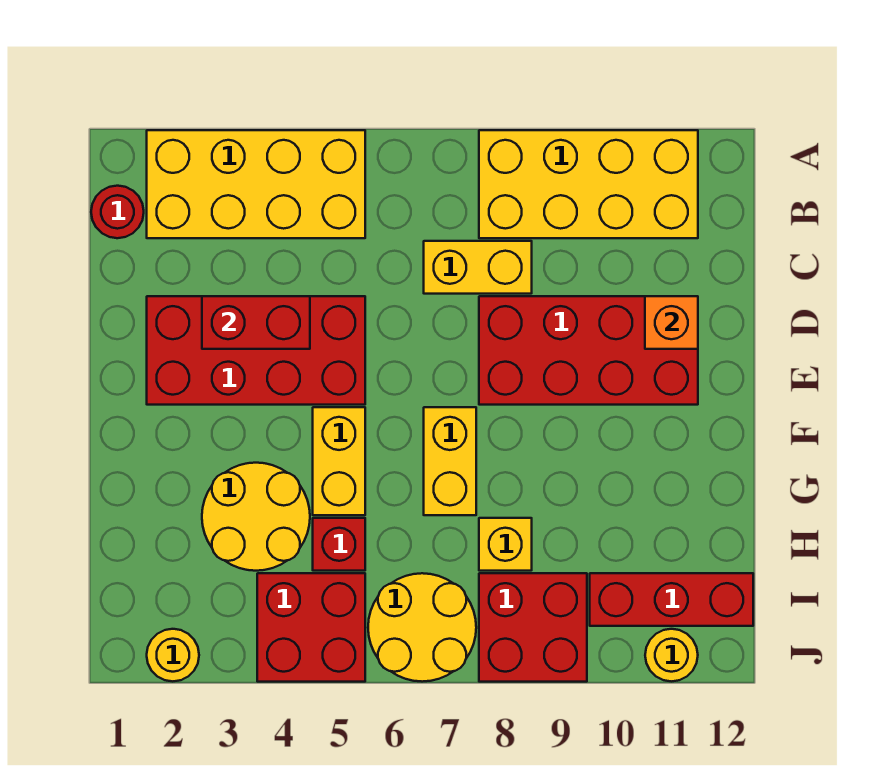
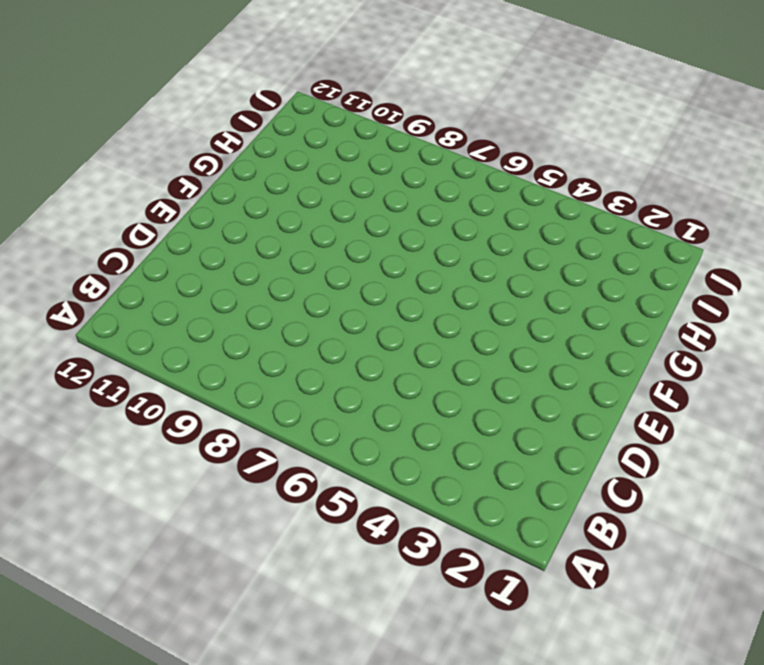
none -> yellow brick A2:B5 level 1
none -> yellow brick A8:B11 level 1
none -> red round brick B1 level 1

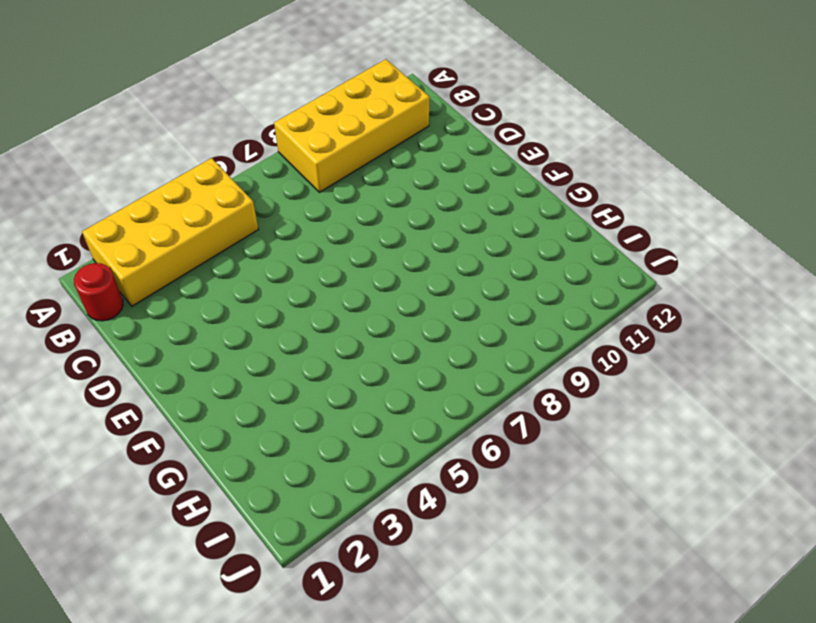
none -> yellow brick C7:C8 level 1
none -> red brick D2:E5 level 1
none -> red brick D8:E11 level 1

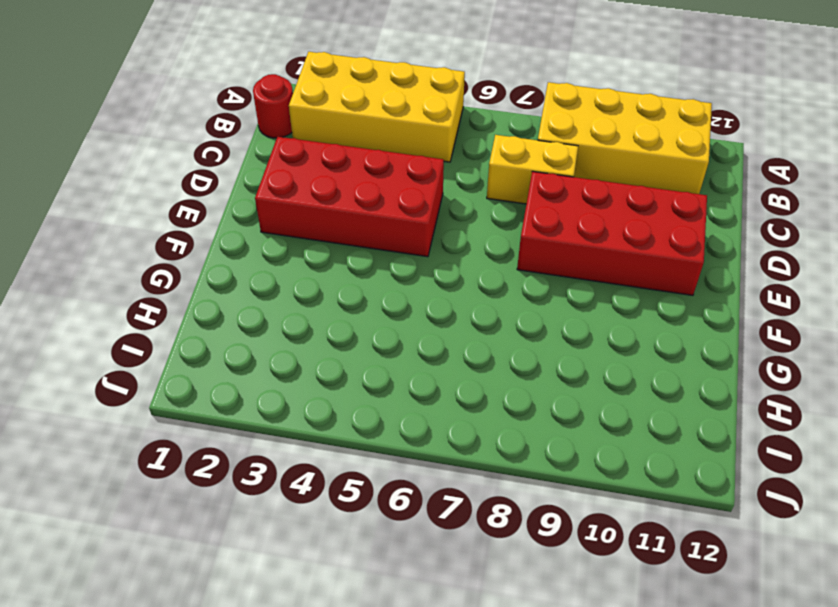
none -> yellow brick F5:G5 level 1
none -> yellow brick F7:G7 level 1
none -> yellow round brick G3:H4 level 1

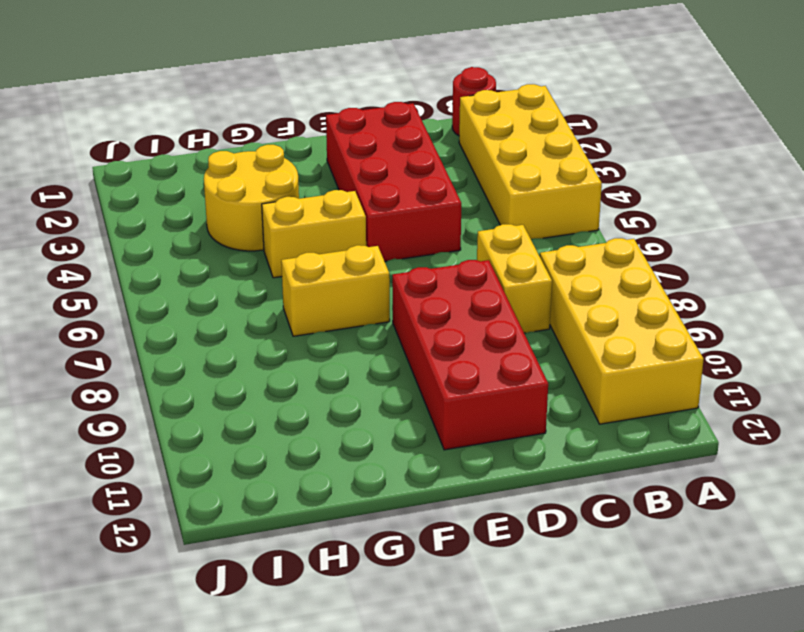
none -> red brick H5 level 1
none -> yellow brick H8 level 1
none -> red brick I4:J5 level 1

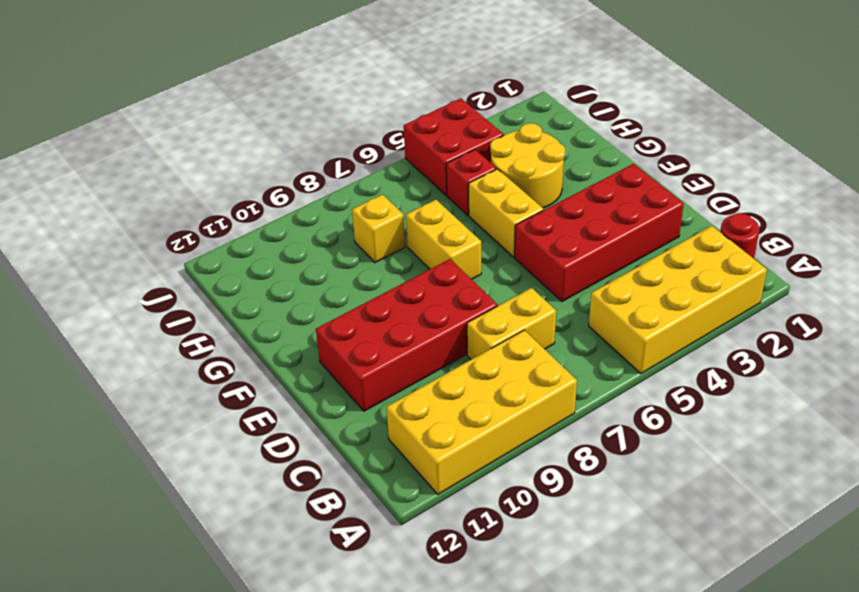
none -> yellow round brick I6:J7 level 1
none -> red brick I8:J9 level 1
none -> red brick I10:I12 level 1

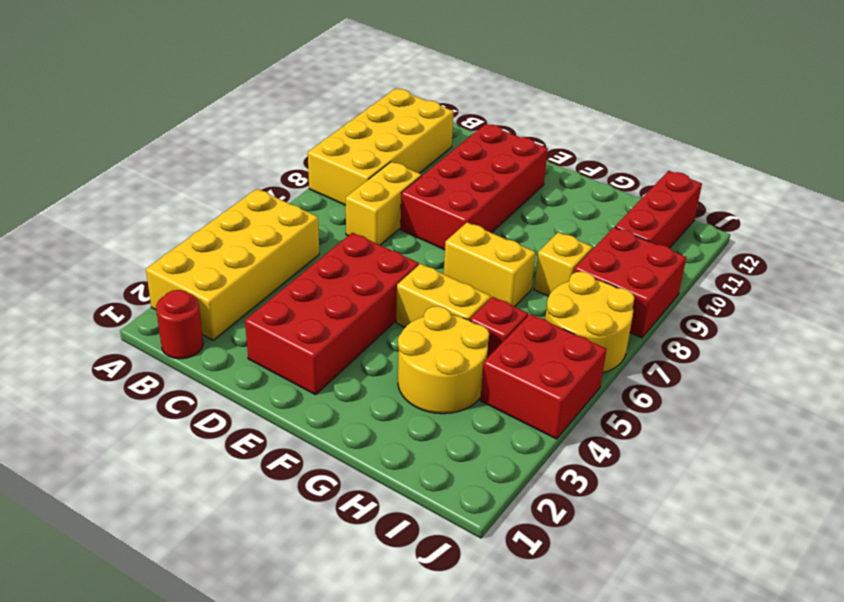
none -> yellow round brick J2 level 1
none -> yellow round brick J11 level 1
none -> red brick D3:D4 level 2

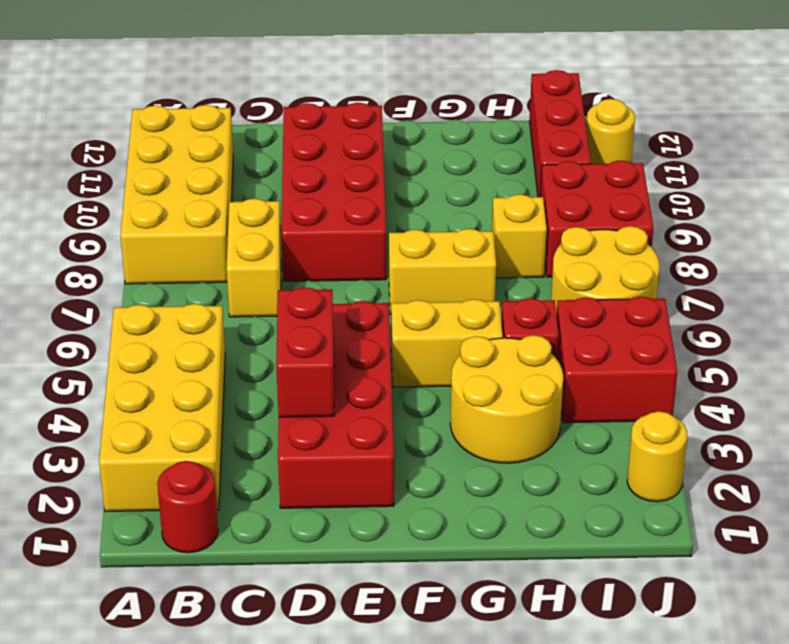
none -> orange brick D11 level 2

